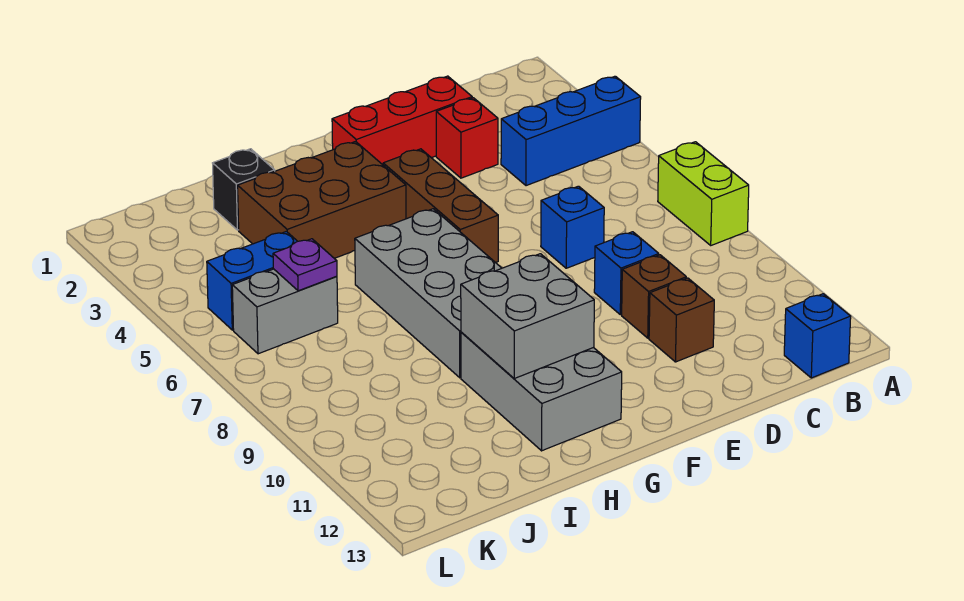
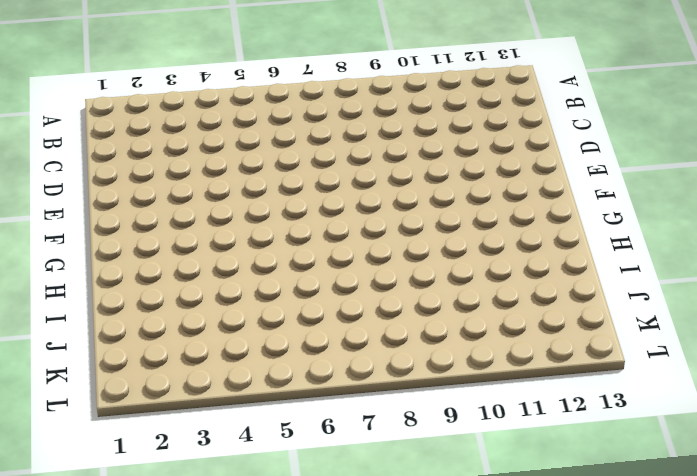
none -> blue brick A4:C4 level 1
none -> lime brick A7:A8 level 1
none -> blue brick B13 level 1

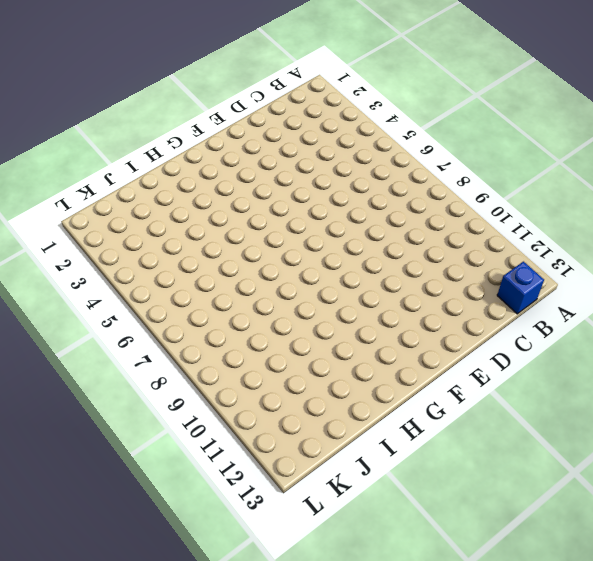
none -> blue brick A4:C4 level 1
none -> lime brick A7:A8 level 1
none -> red brick D2:F2 level 1

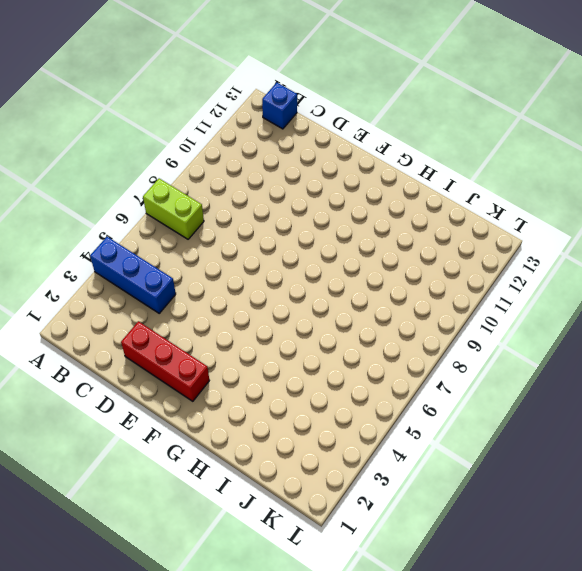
lime brick A7:B7 level 1 -> lime brick A7:A8 level 1
none -> red brick D3 level 1
none -> blue brick D7 level 1
none -> blue brick D9 level 1

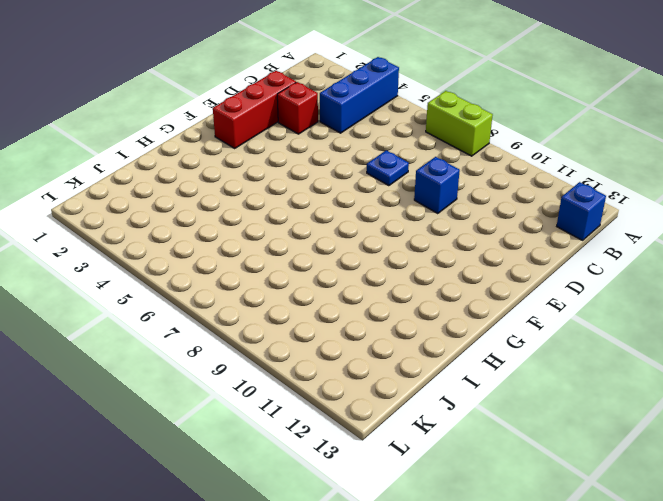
blue plate D7 level 1 -> blue brick D7 level 1
none -> brown brick D10 level 1
none -> brown brick D11 level 1
none -> brown brick F4:F6 level 1

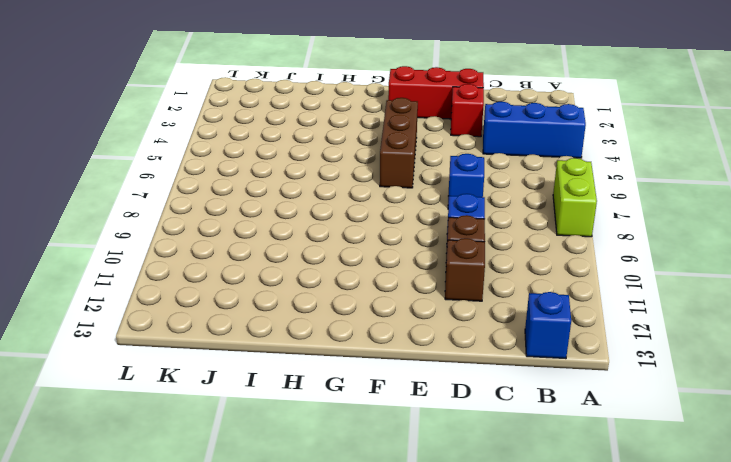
none -> brown brick G3:I4 level 1
none -> grey brick G6:H9 level 1
none -> grey brick G10:H12 level 1

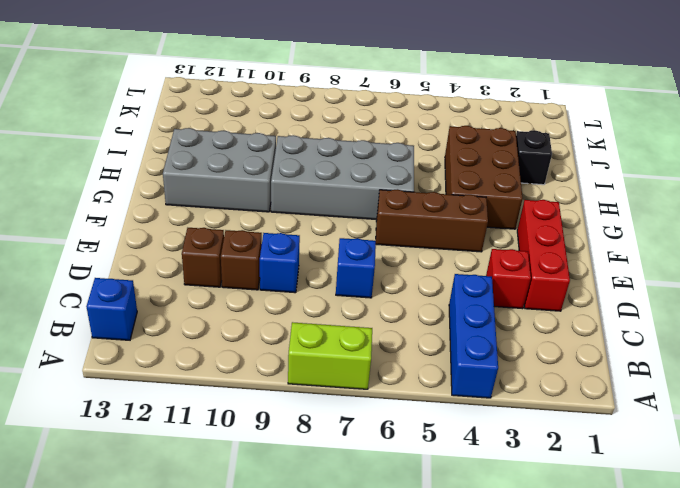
none -> blue brick J5:K5 level 1
none -> grey brick J6:K6 level 1
none -> grey brick G10:H11 level 2

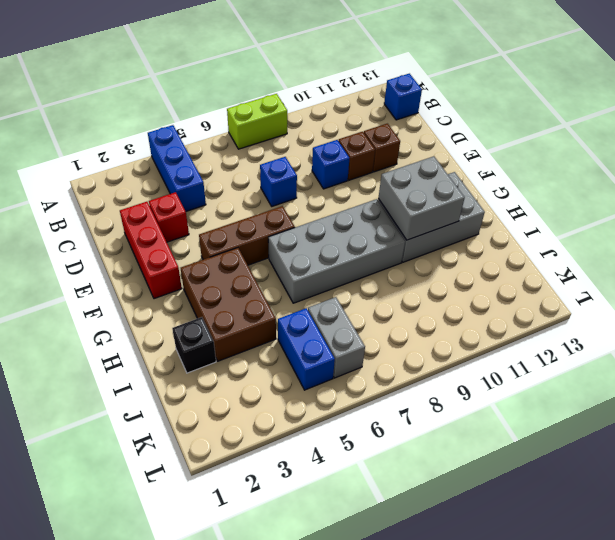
none -> purple plate J6 level 2

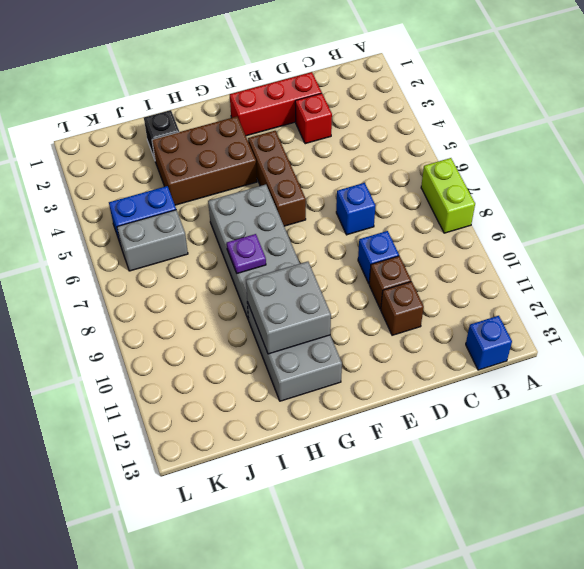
purple plate H8 level 2 -> purple plate J6 level 2
none -> blue brick A4:C4 level 1

